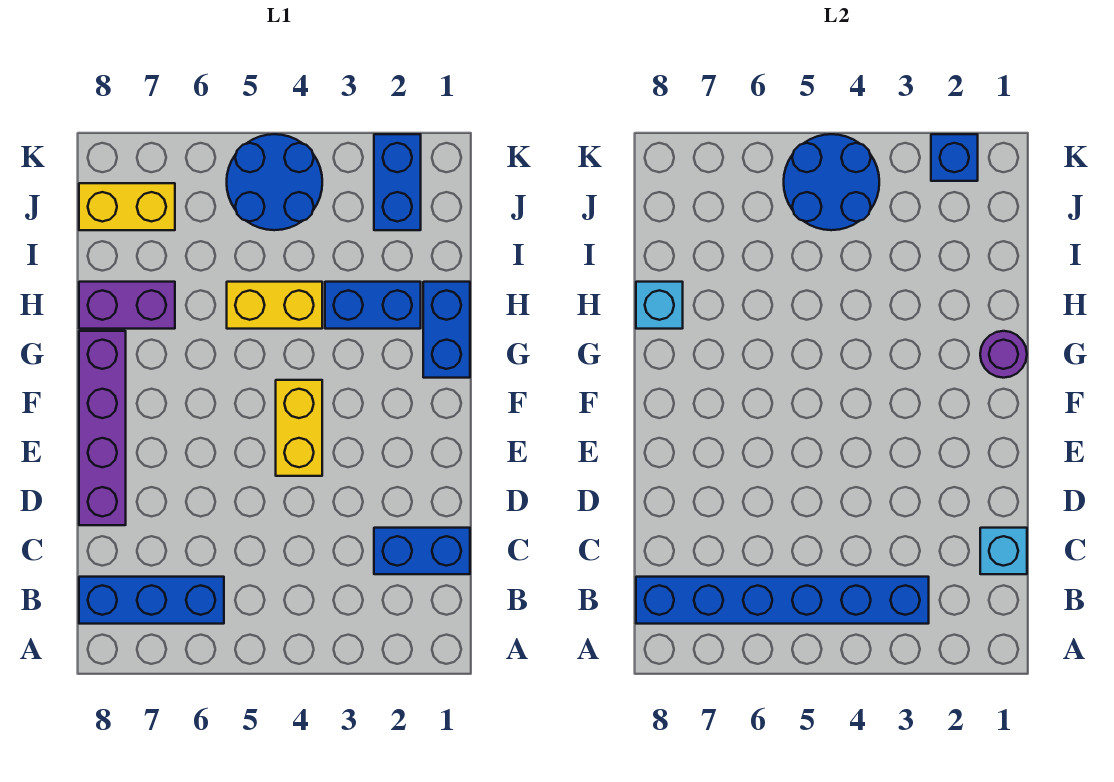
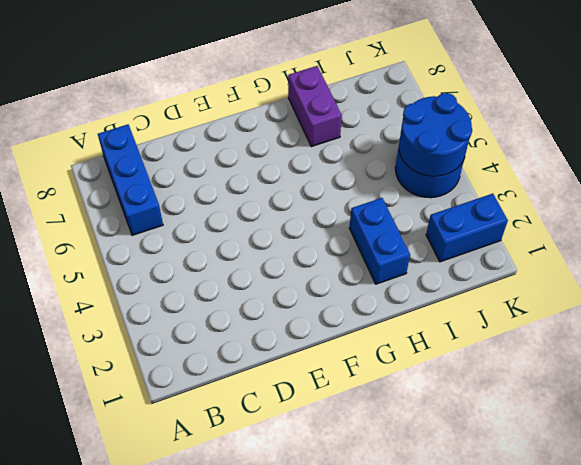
none -> blue brick C1:C2 level 1
none -> purple brick D8:G8 level 1
none -> yellow brick E4:F4 level 1

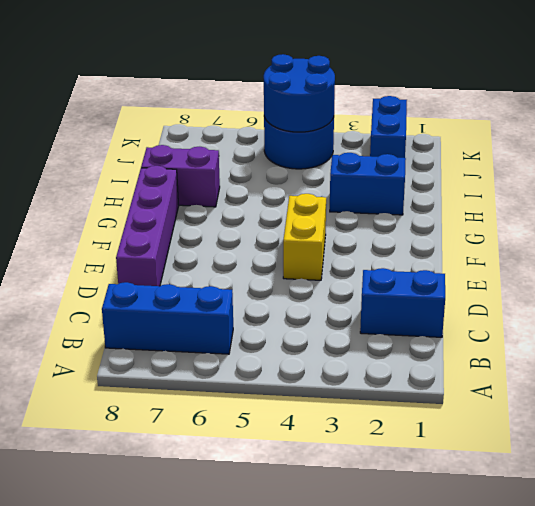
none -> blue brick G1:H1 level 1
none -> yellow brick H4:H5 level 1
none -> yellow brick J7:J8 level 1

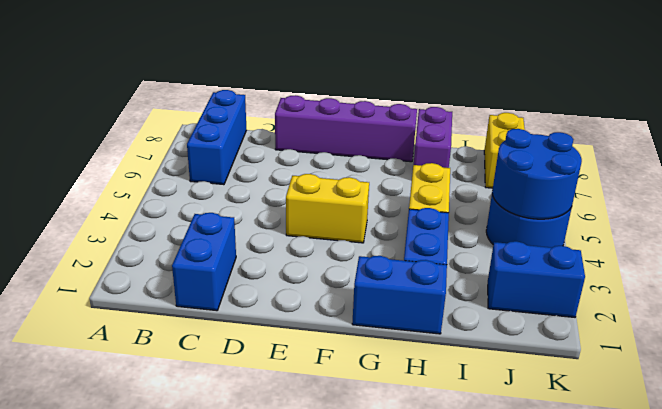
none -> blue brick B3:B8 level 2
none -> cyan brick C1 level 2
none -> purple round brick G1 level 2

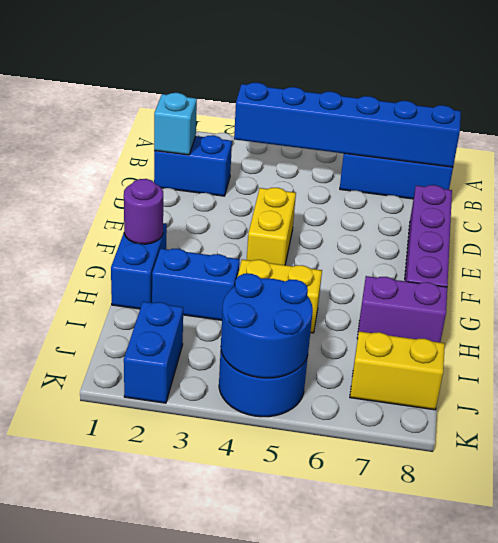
none -> cyan brick H8 level 2
none -> blue brick K2 level 2

